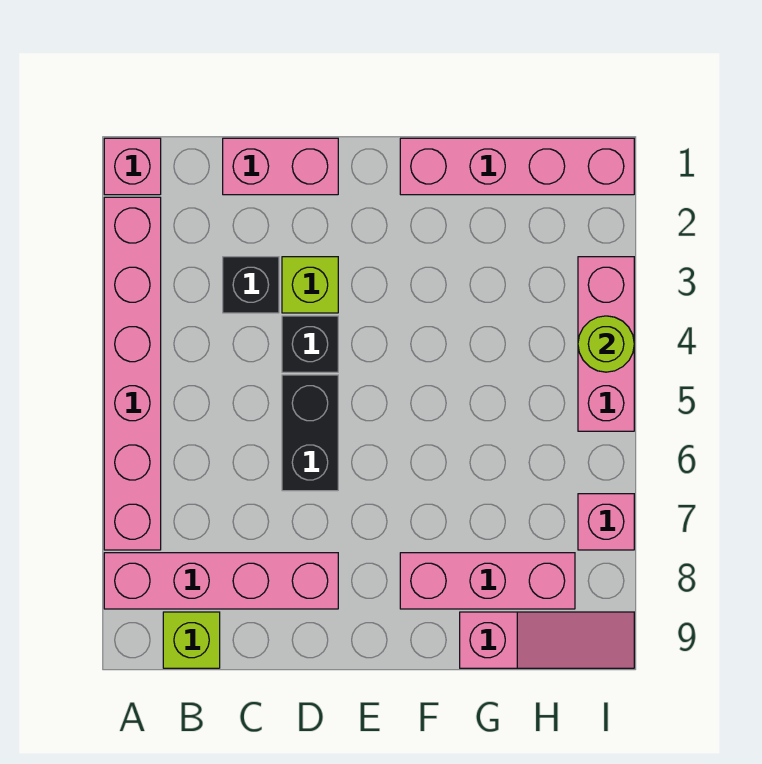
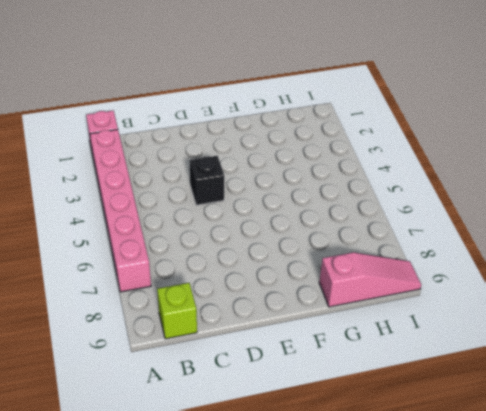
none -> pink brick A8:D8 level 1
none -> pink brick C1:D1 level 1
none -> black brick C3 level 1

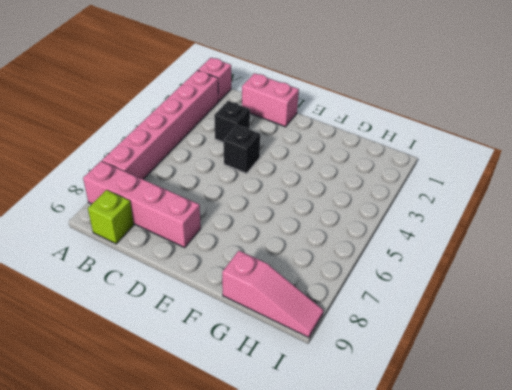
none -> lime brick D3 level 1
none -> black brick D5:D6 level 1
none -> pink brick F1:I1 level 1

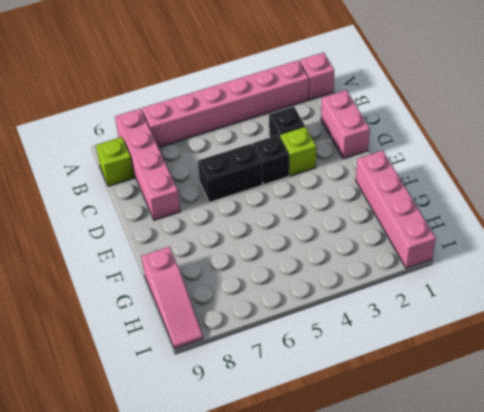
none -> pink brick F8:H8 level 1
none -> pink brick I3:I5 level 1
none -> pink brick I7 level 1

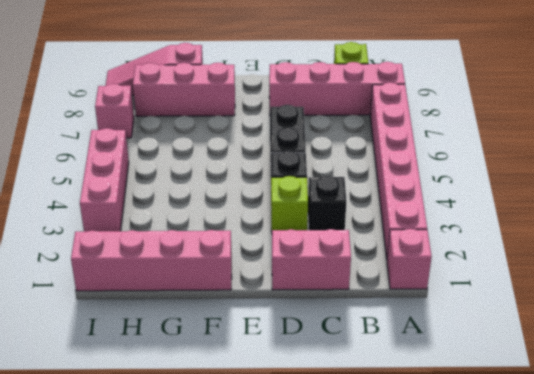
none -> lime round brick I4 level 2

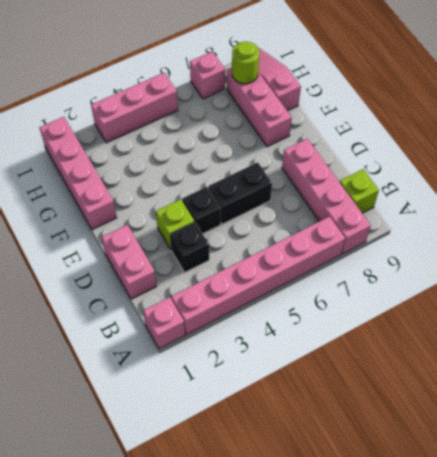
lime round brick H8 level 2 -> lime round brick I4 level 2

